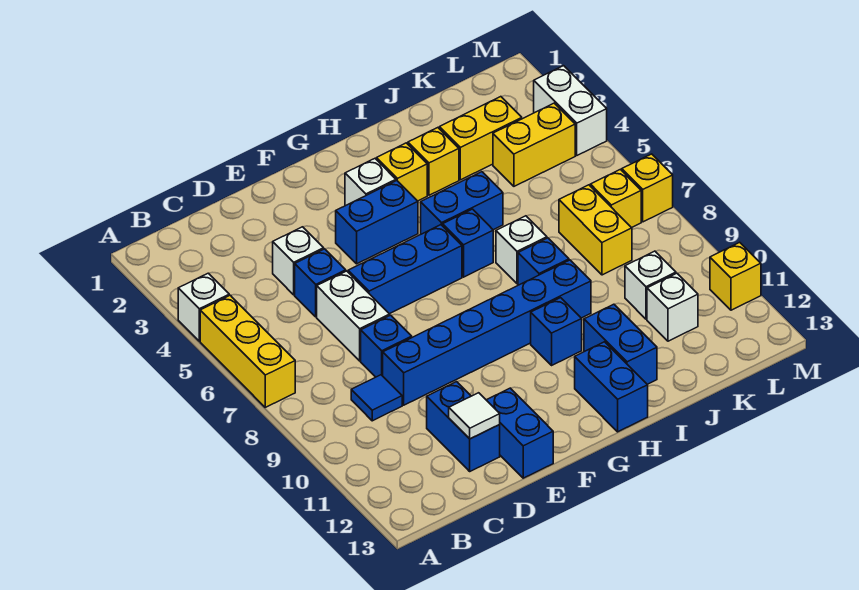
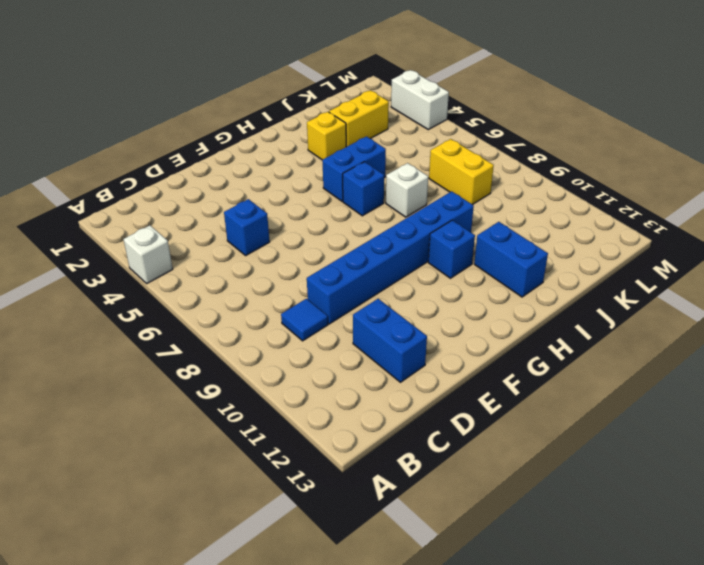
none -> yellow brick A5:A7 level 1
none -> white brick D4 level 1
none -> white brick D6:D7 level 1
none -> blue brick D8 level 1

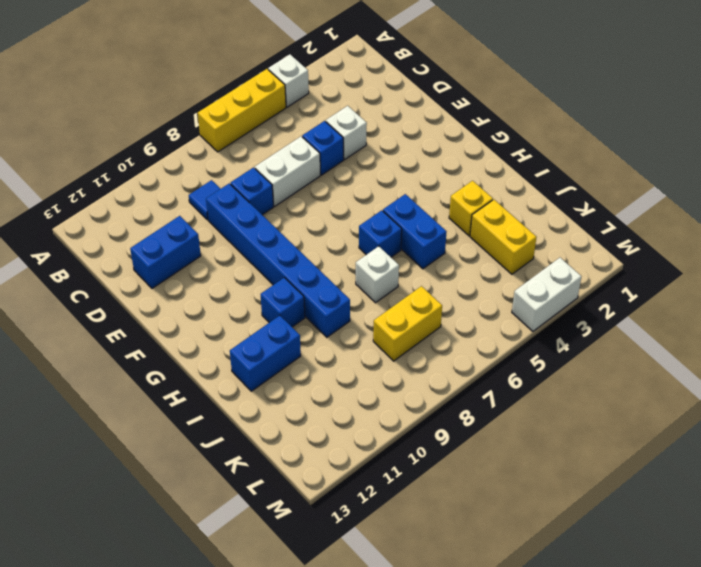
none -> blue brick E6:G6 level 1
none -> blue brick E12:E13 level 1
none -> blue brick F4:G4 level 1
none -> white brick G3 level 1

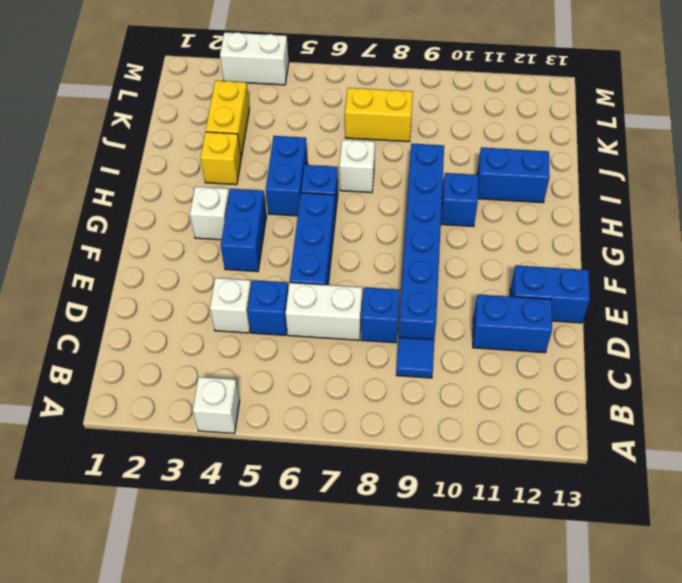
none -> yellow brick A5:A7 level 1
none -> yellow brick H3 level 1
none -> blue brick H12:H13 level 1
none -> blue brick I8 level 1

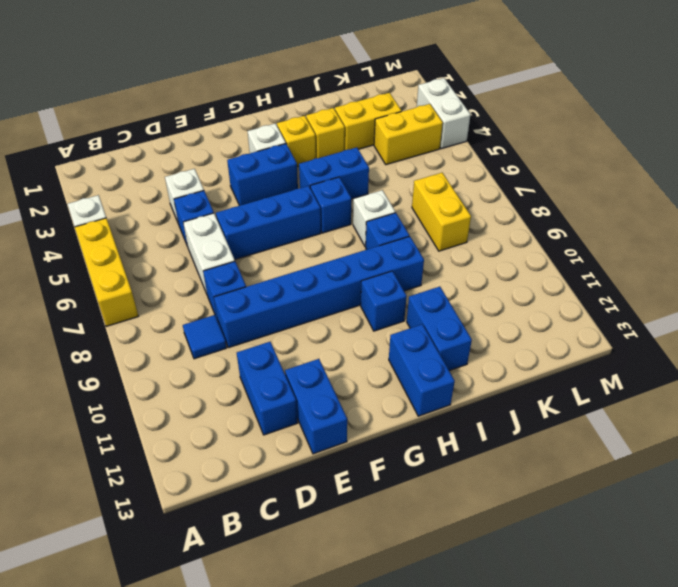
none -> white brick K10 level 1
none -> white brick K11 level 1
none -> yellow brick L7 level 1
none -> yellow brick M7 level 1

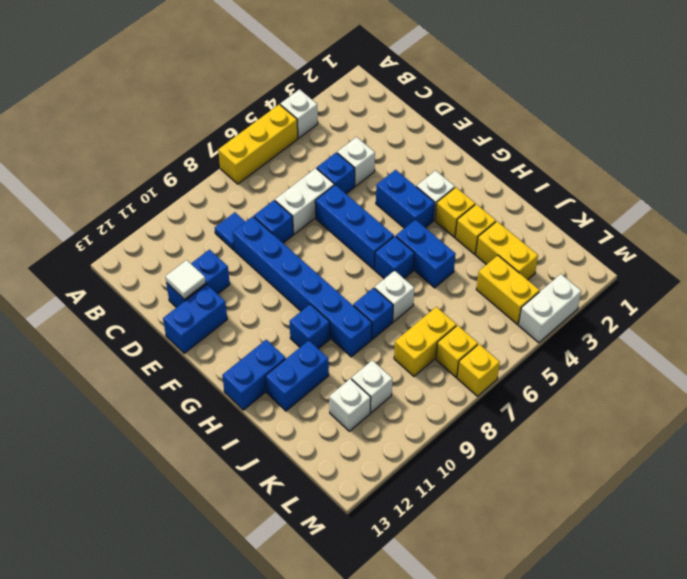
none -> yellow brick M11 level 1

